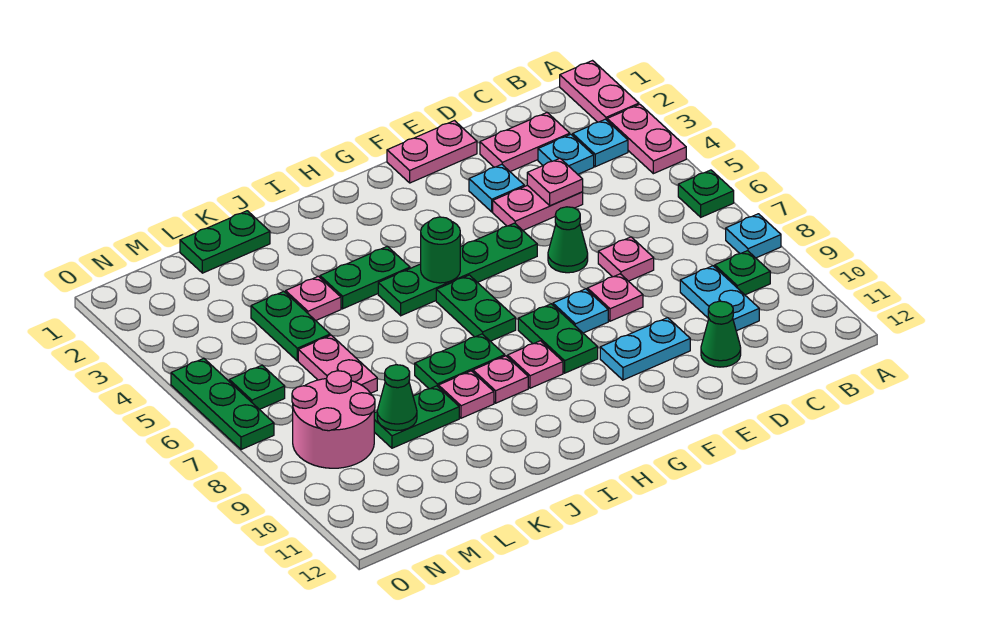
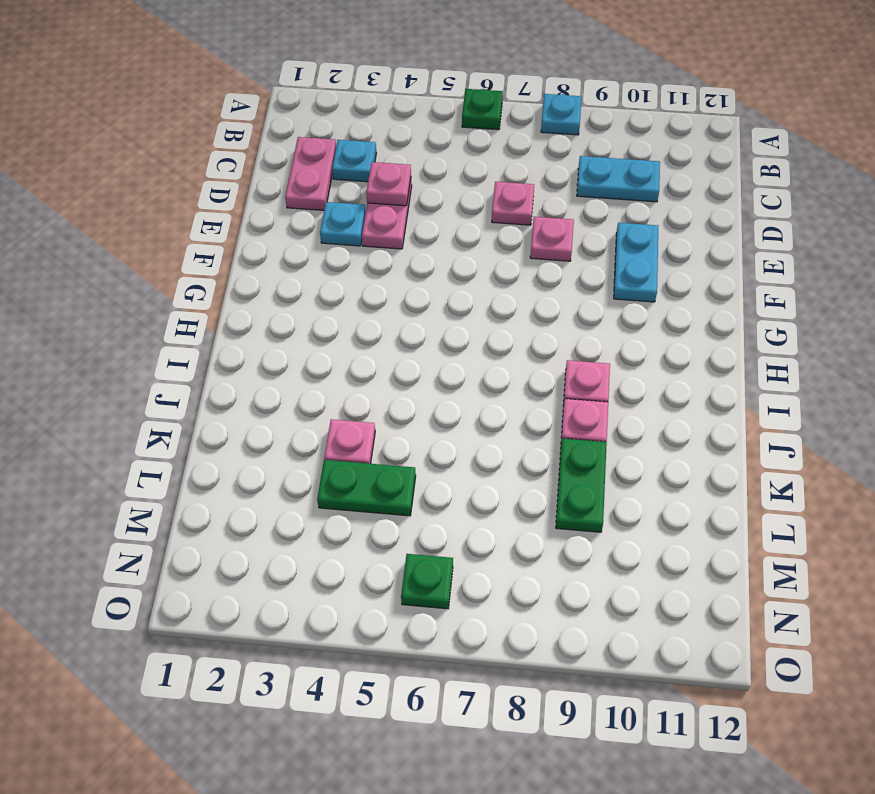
none -> pink plate A1:A2 level 1
none -> pink plate A3:A4 level 1
none -> cyan plate B3 level 1
none -> green plate B9 level 1

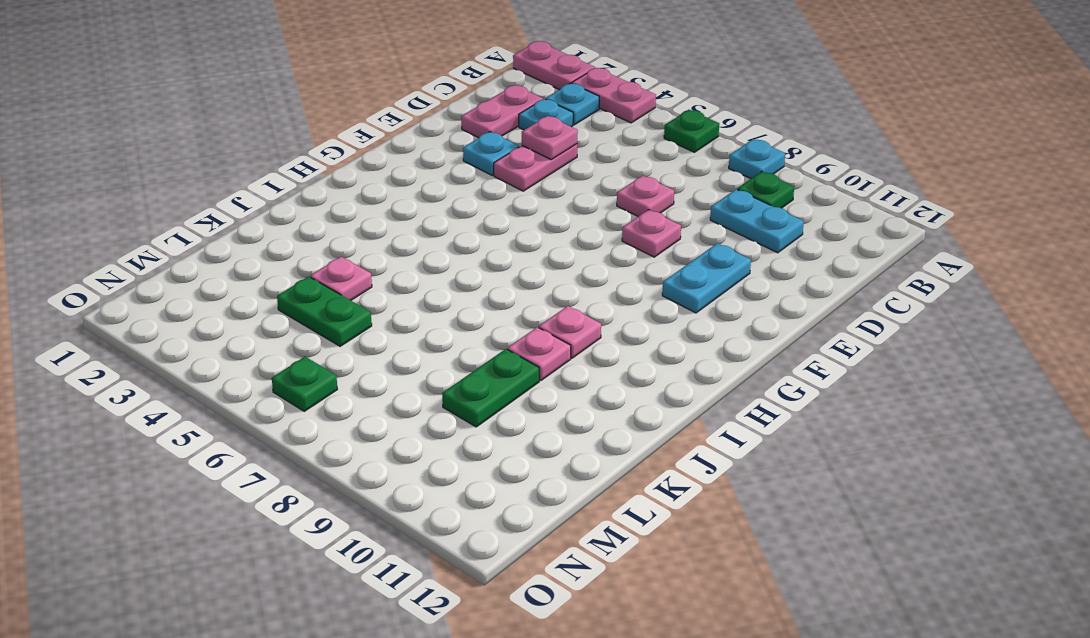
none -> green cone D11 level 1
none -> pink plate E1:F1 level 1
none -> green cone E6 level 1
none -> green plate F5:I5 level 1

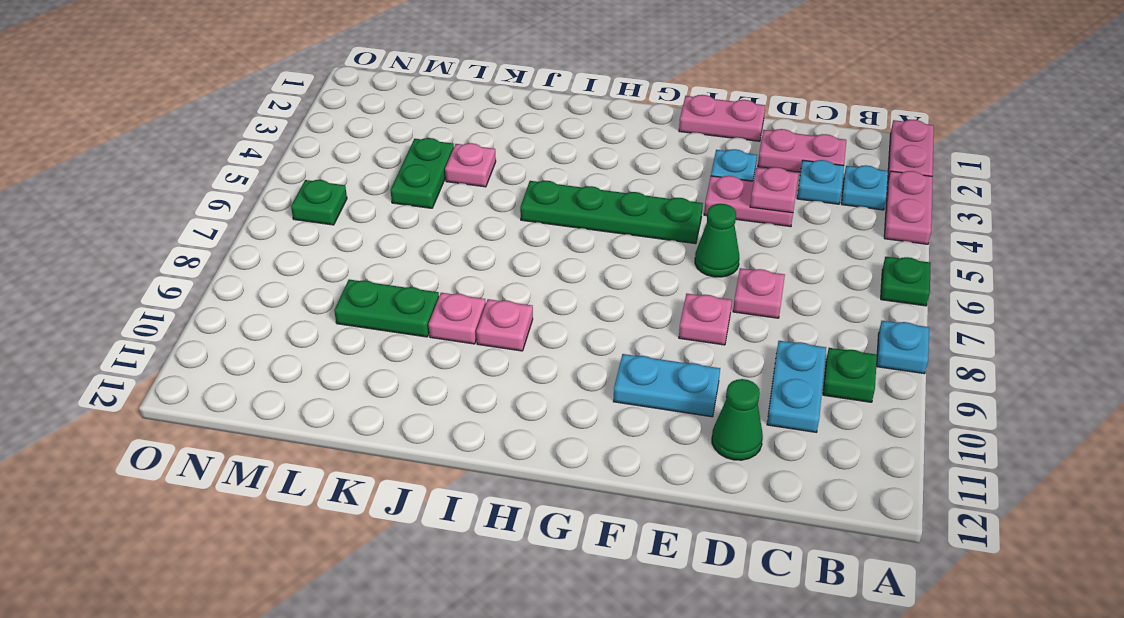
none -> cyan plate F8 level 1
none -> green plate G8:G9 level 1
none -> green plate H6:H7 level 1
none -> pink plate H9 level 1

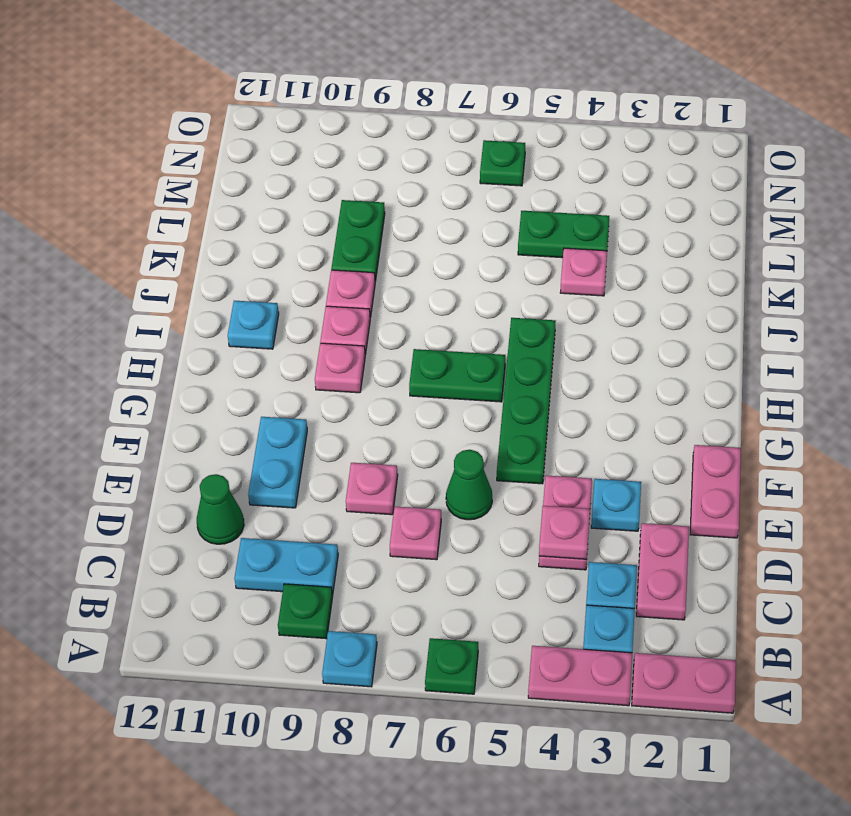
cyan plate I11 level 1 -> cyan plate F8 level 1
none -> green plate G8:G9 level 1
none -> green plate I4:J4 level 1
none -> green plate I8:J8 level 1
none -> green plate K1:L1 level 1

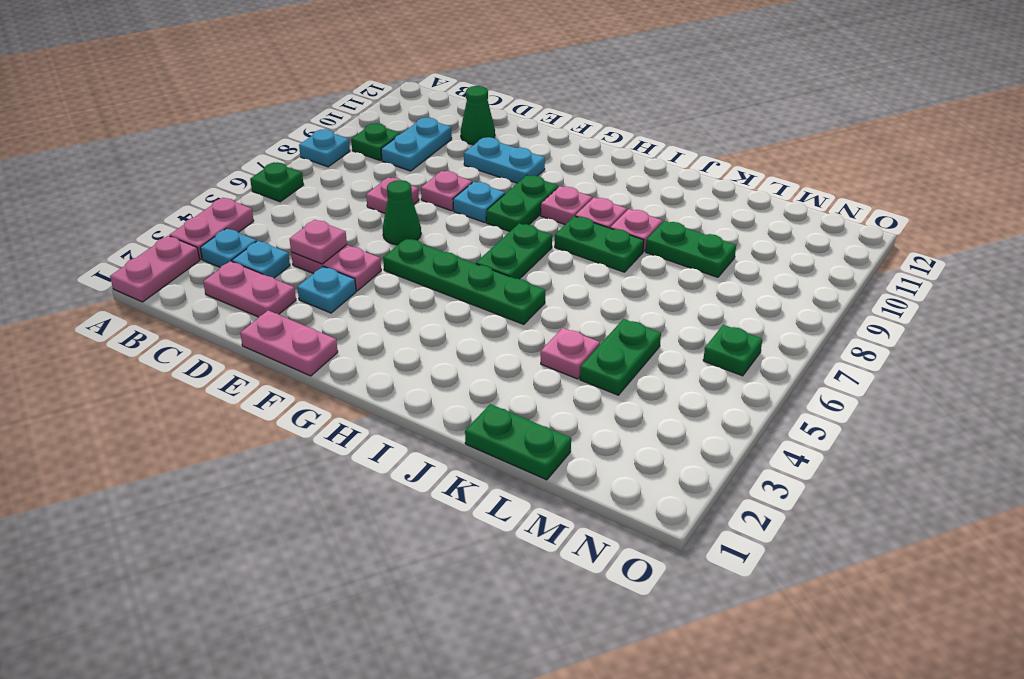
none -> green plate I4:J4 level 1
none -> pink plate L6:L7 level 1
none -> pink round brick M8:N9 level 1
none -> green plate O5:O7 level 1

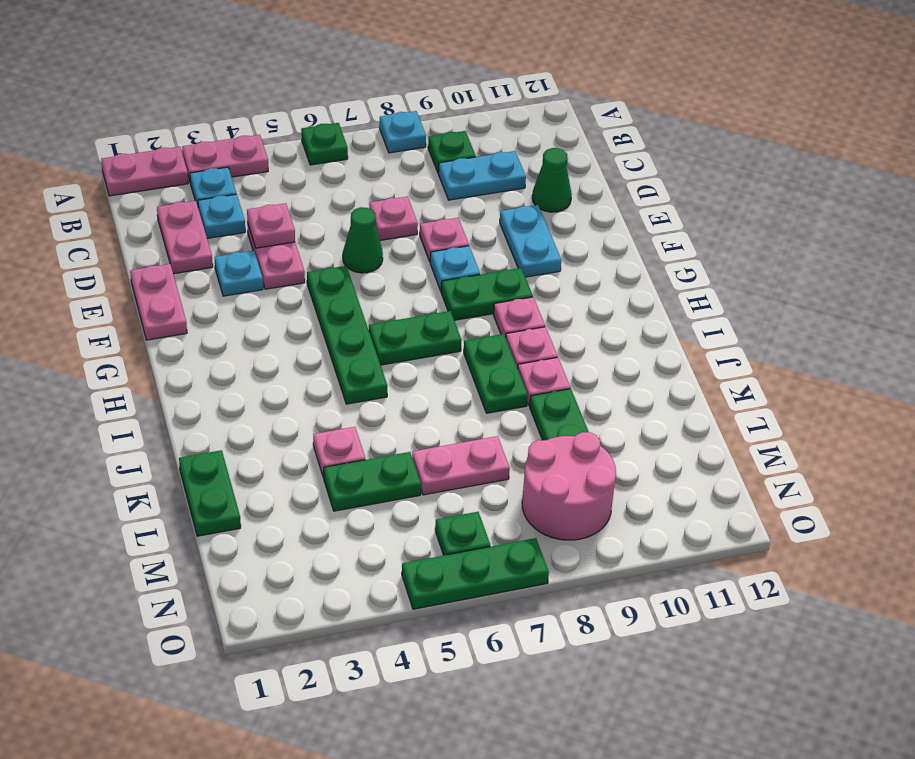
none -> green plate I4:J4 level 1
none -> green round brick H5 level 2
none -> green cone L9 level 2

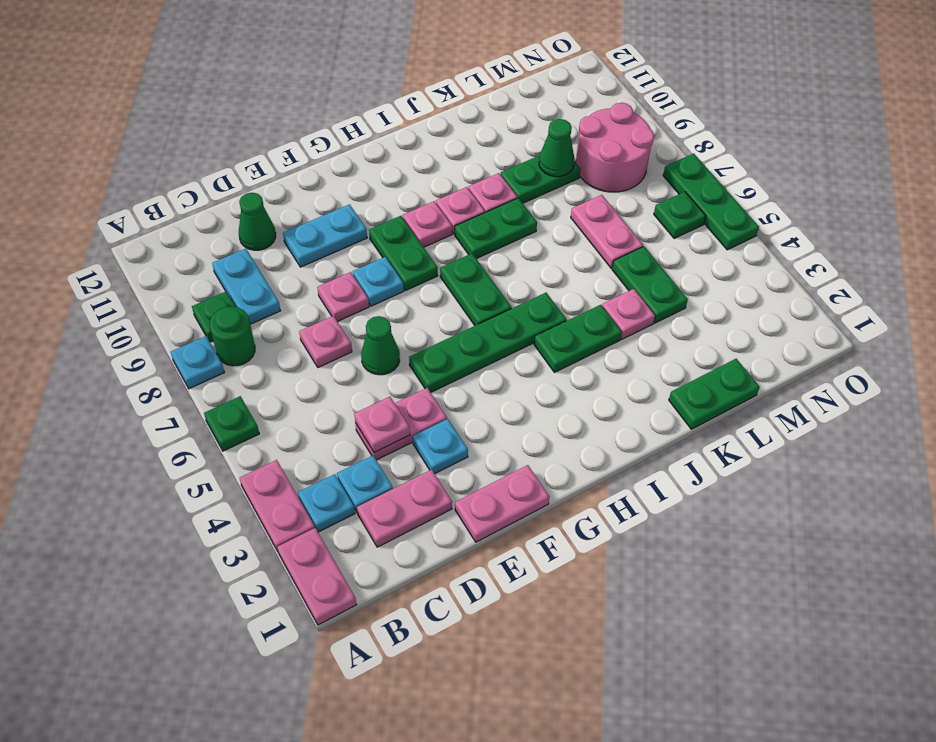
green round brick B8 level 1 -> green round brick H5 level 2

